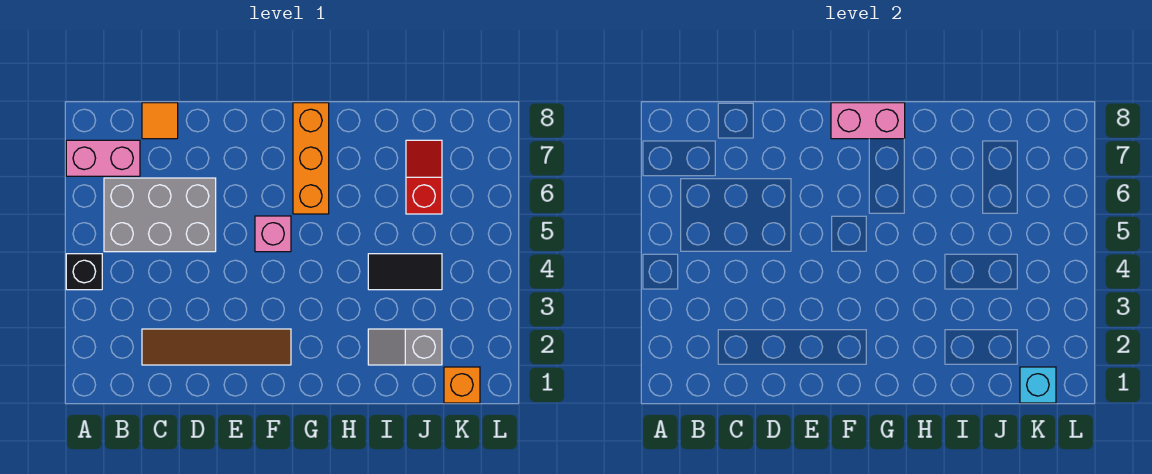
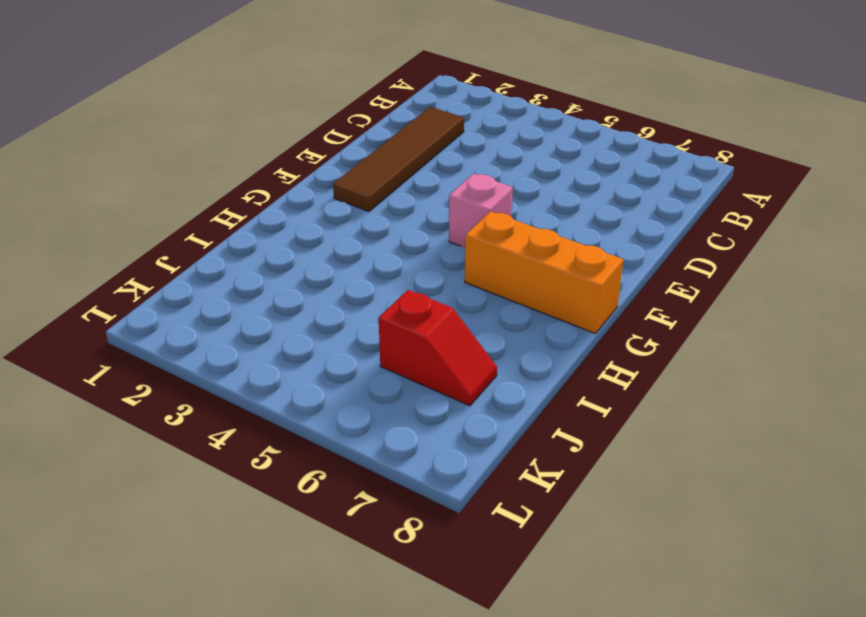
none -> black brick A4 level 1
none -> pink brick A7:B7 level 1
none -> grey brick B5:D6 level 1

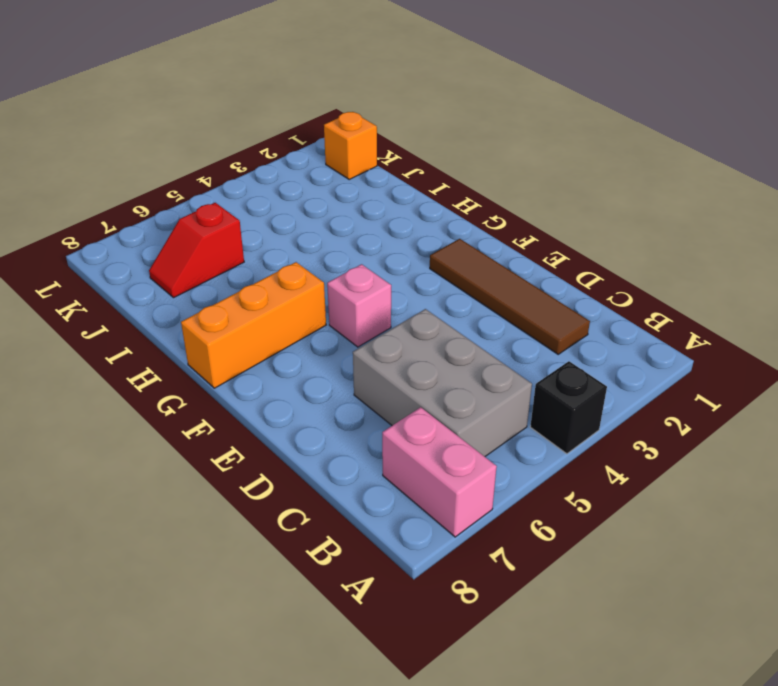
none -> orange tile C8 level 1
none -> grey slope I2:J2 level 1 top J
none -> black tile I4:J4 level 1

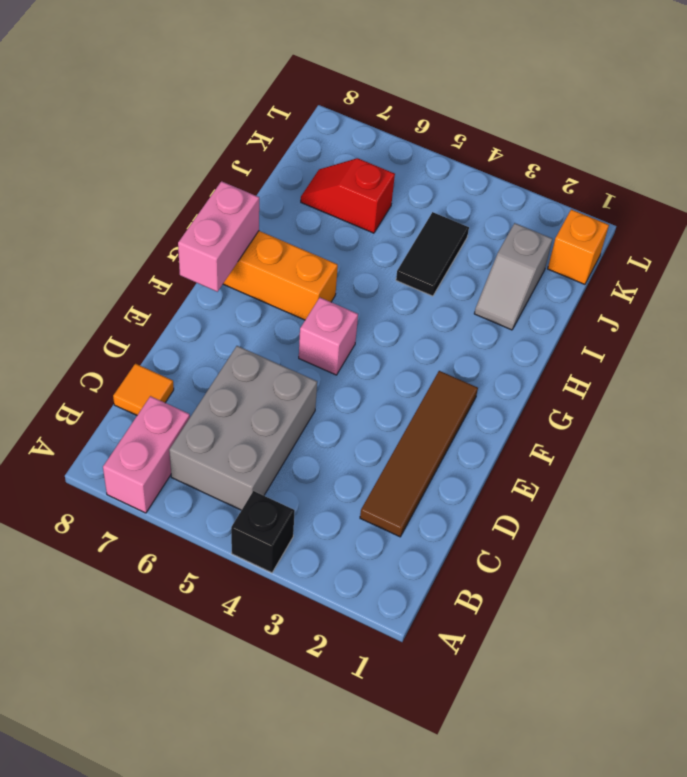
none -> cyan brick K1 level 2

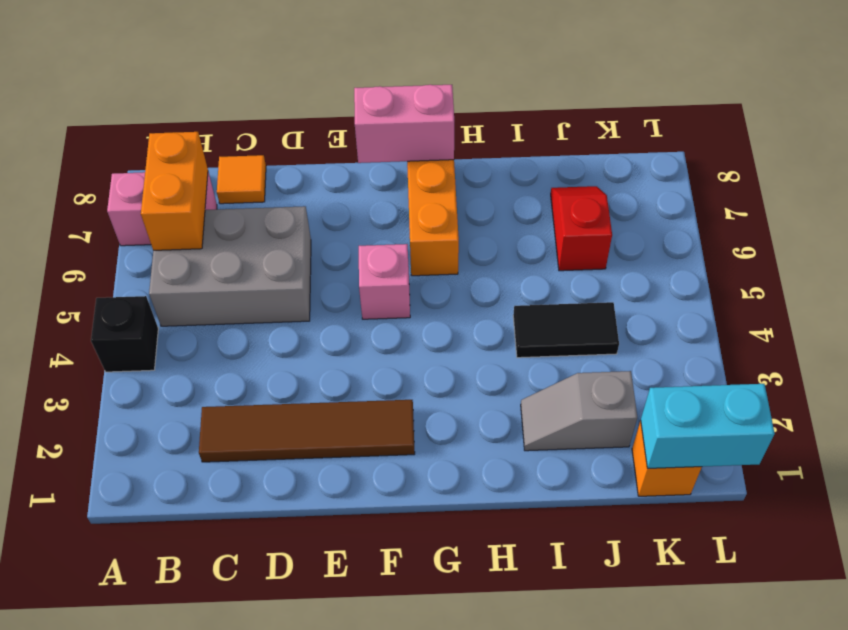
orange brick B6:B7 level 2 -> none
cyan brick K1:L1 level 2 -> cyan brick K1 level 2

